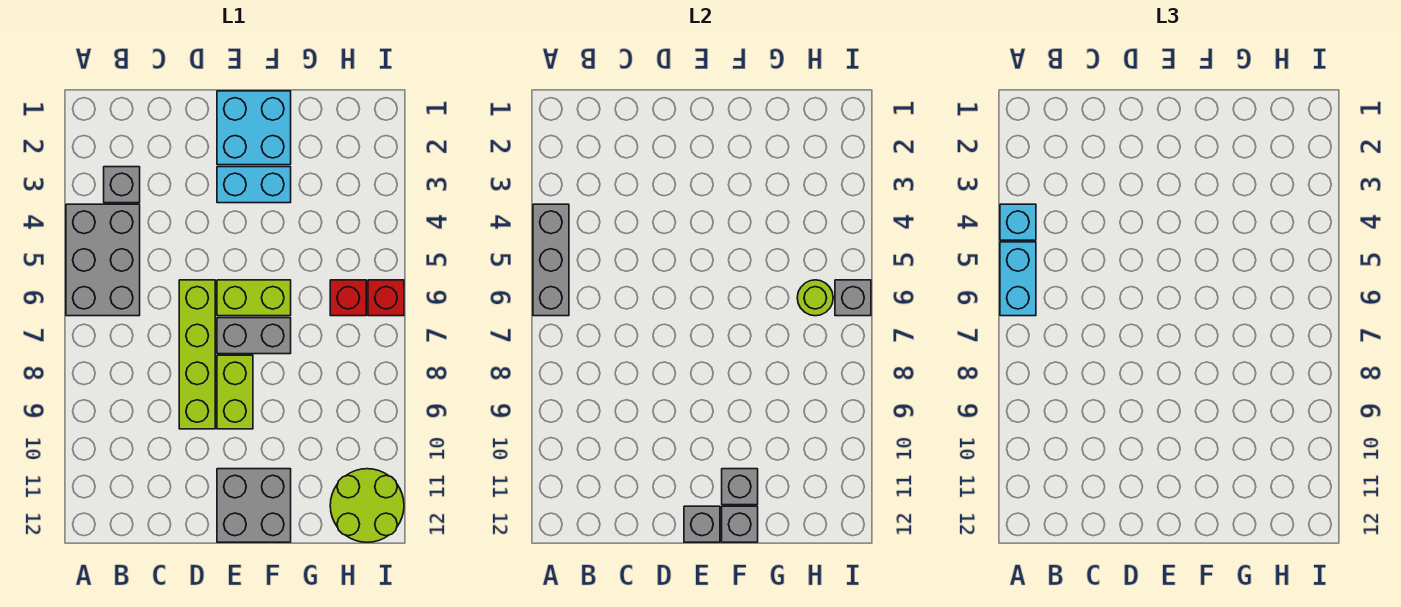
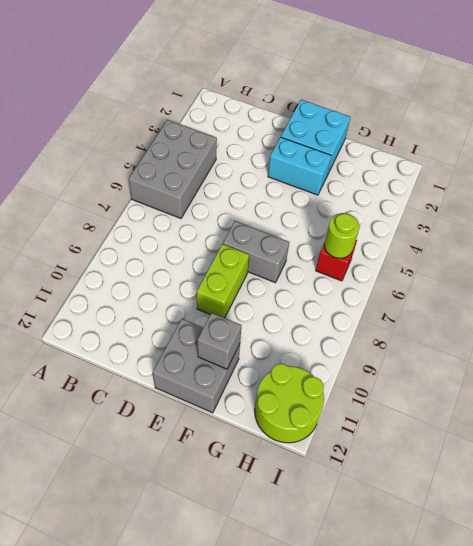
none -> grey brick B3 level 1
none -> lime brick D6:D9 level 1
none -> lime brick E6:F6 level 1

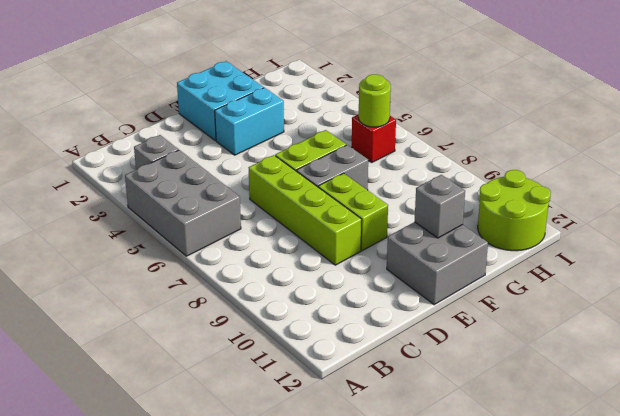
none -> red brick I6 level 1
none -> grey brick A4:A6 level 2
none -> grey brick E12 level 2

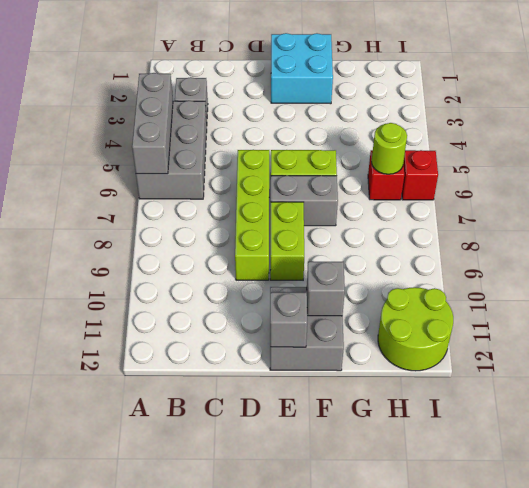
none -> cyan brick E3:F3 level 1
none -> grey brick F12 level 2
none -> grey brick I6 level 2

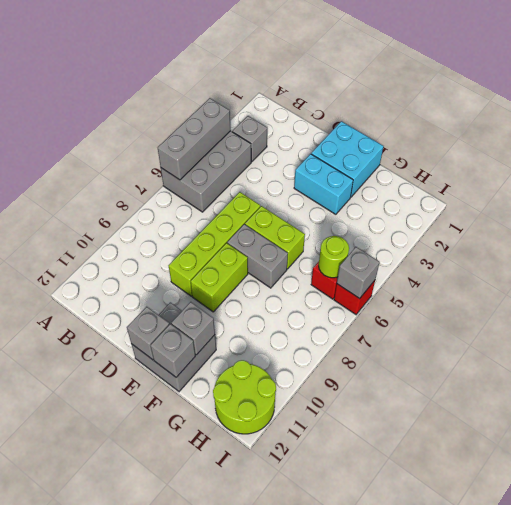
none -> cyan brick A4 level 3
none -> cyan brick A5:A6 level 3

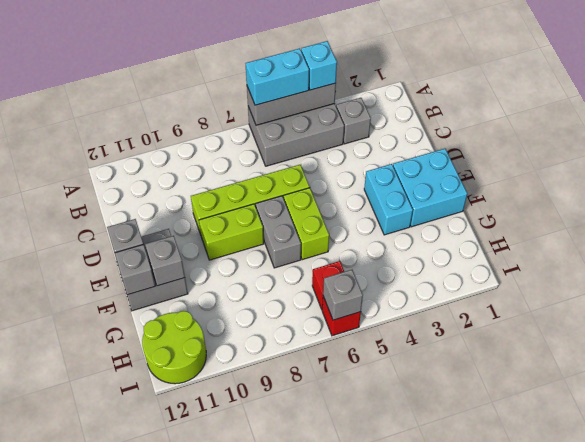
none -> lime round brick H6 level 2

